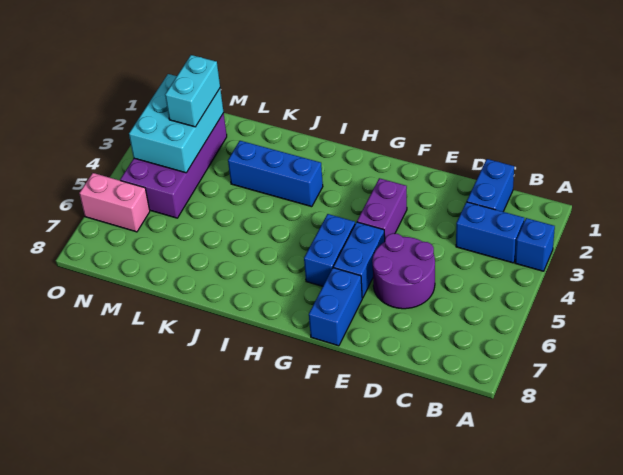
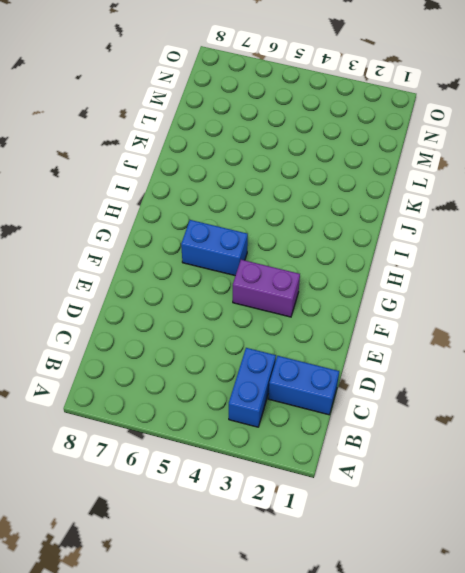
none -> blue brick A3 level 1
none -> purple round brick D5:E6 level 1
none -> blue brick F5:F6 level 1

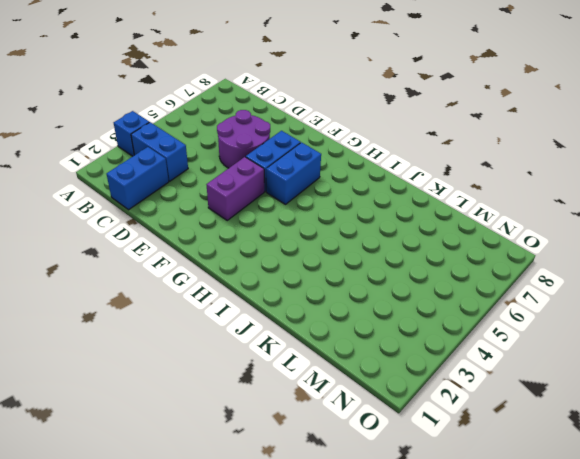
none -> blue brick F7:F8 level 1
none -> blue brick I3:K3 level 1
none -> purple brick M2:N5 level 1

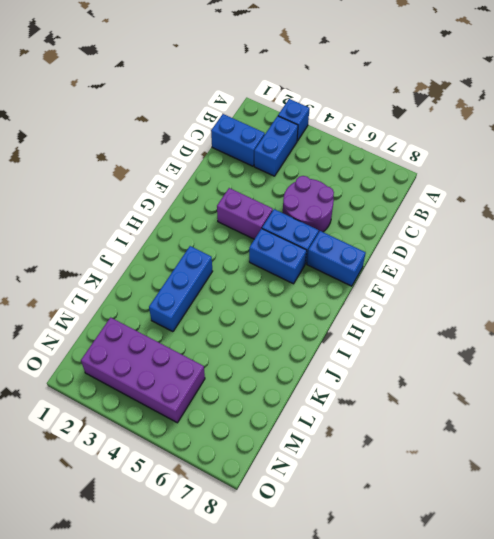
none -> pink brick N6:O6 level 1
none -> cyan brick M2:N4 level 2
none -> cyan brick M2:M3 level 3

